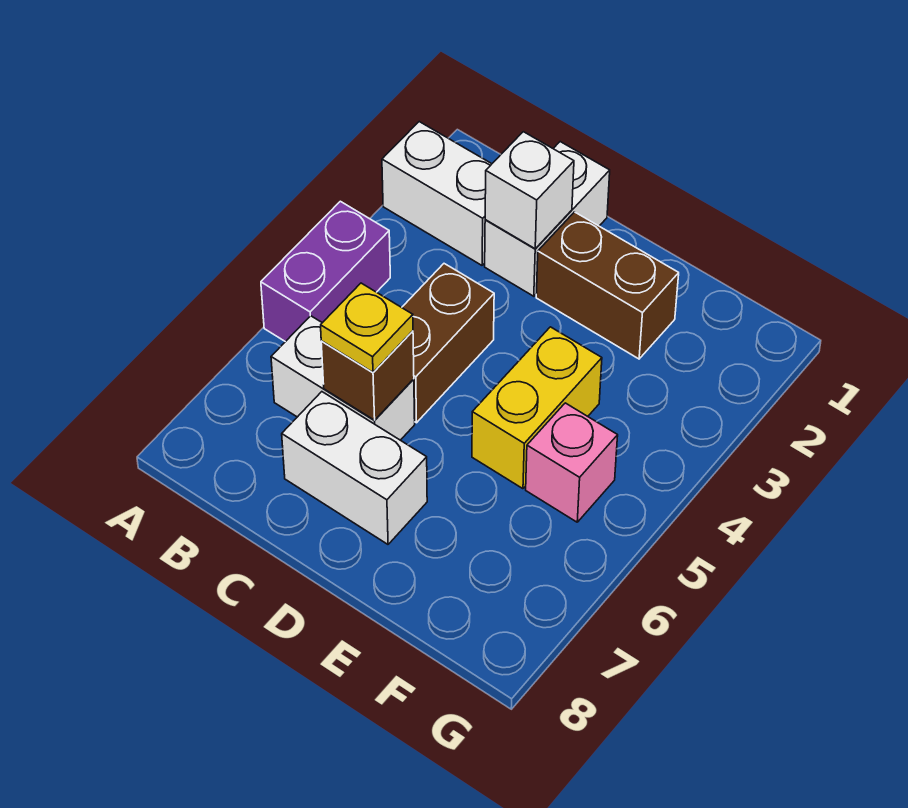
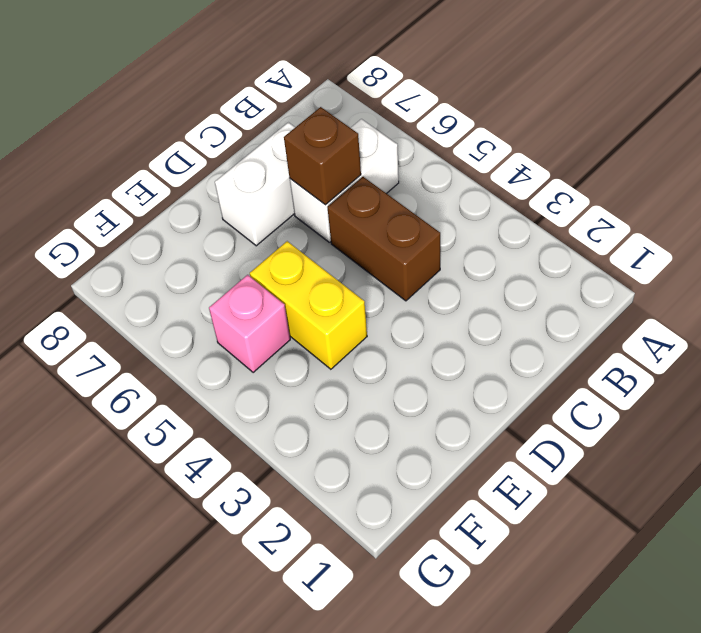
none -> white brick A2:B2 level 1
none -> purple brick A4:A5 level 1
none -> white brick C1:C2 level 1

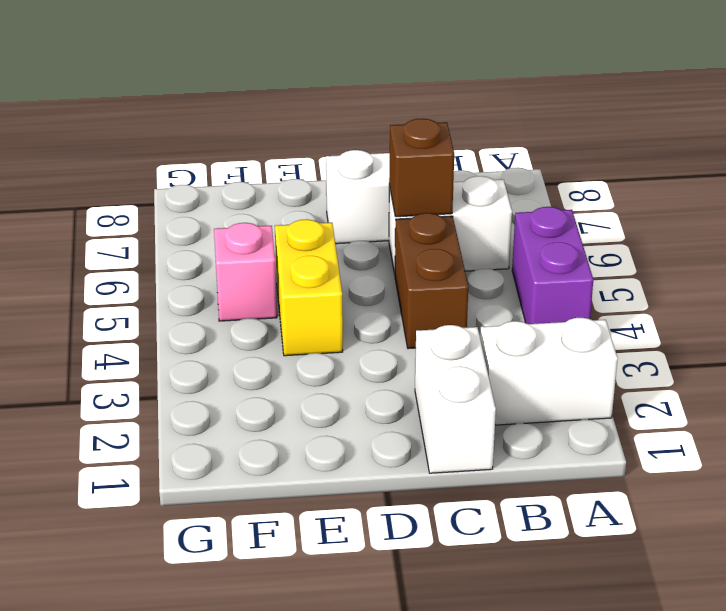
none -> brown brick D2:E2 level 1
none -> white brick C2 level 2
none -> yellow plate C6 level 3

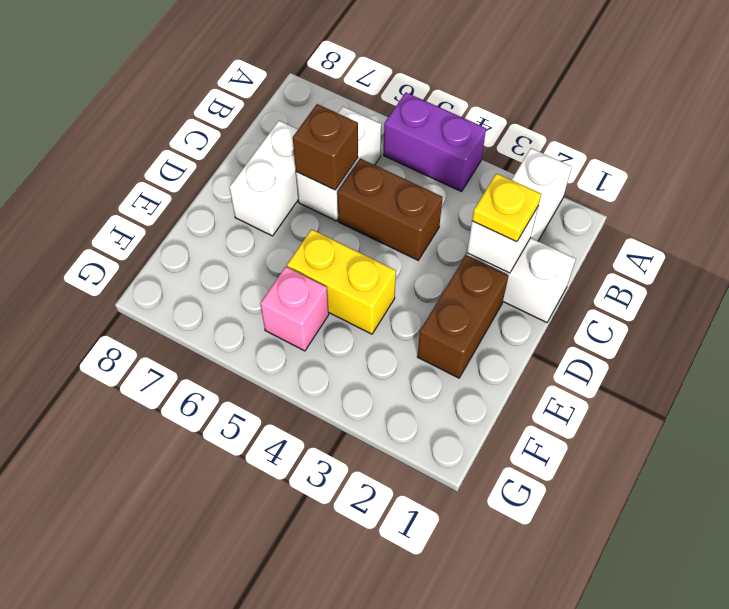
yellow plate C2 level 3 -> yellow plate C6 level 3

